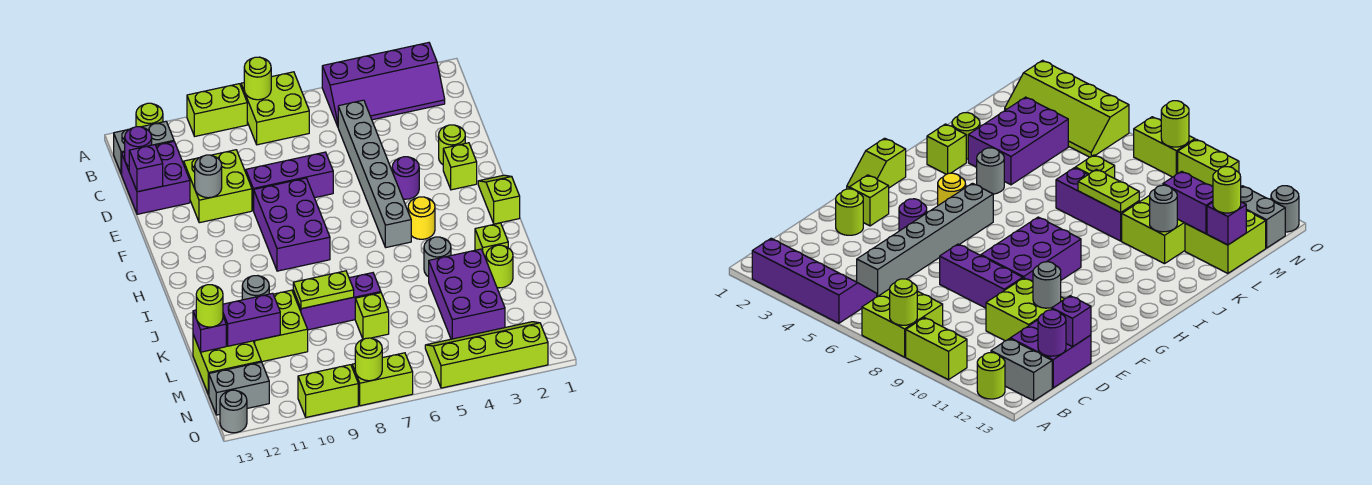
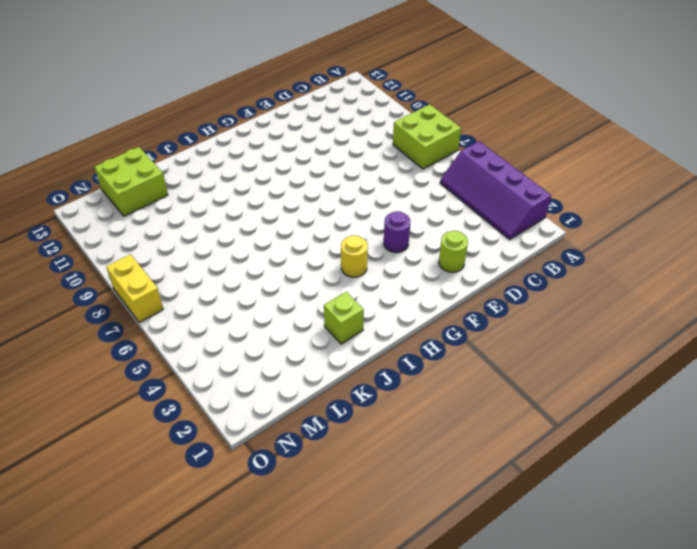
yellow brick O7:O8 level 1 -> lime brick O7:O8 level 1
none -> lime brick A9:A10 level 1
none -> lime round brick A12 level 1
none -> grey brick B12:B13 level 1
none -> grey brick C5:H5 level 1

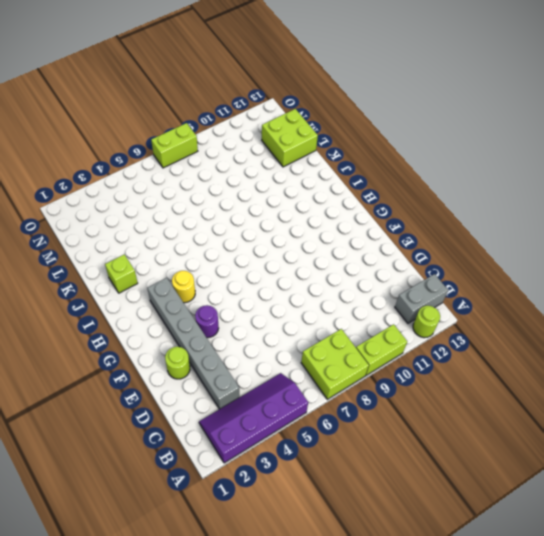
grey brick C3:H3 level 1 -> grey brick C5:H5 level 1
none -> purple brick C12:D13 level 1
none -> lime brick D10:E11 level 1
none -> purple brick E7:E9 level 1
none -> lime brick F2 level 1

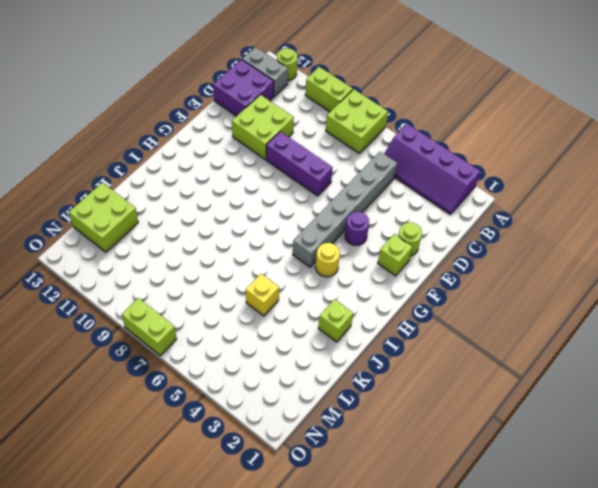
yellow brick K5 level 1 -> none
none -> purple brick F8:H9 level 1
none -> lime slope G1:H1 level 1 top H
none -> grey round brick J4 level 1
none -> lime round brick K2 level 1

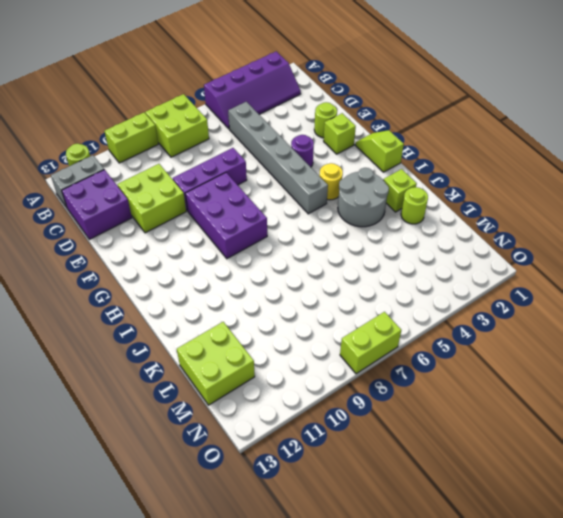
grey round brick I3:J4 level 1 -> grey round brick J4 level 1
none -> purple brick K3:M4 level 1
none -> purple brick K7:K9 level 1
none -> lime brick K10:L11 level 1
none -> lime brick L7 level 1

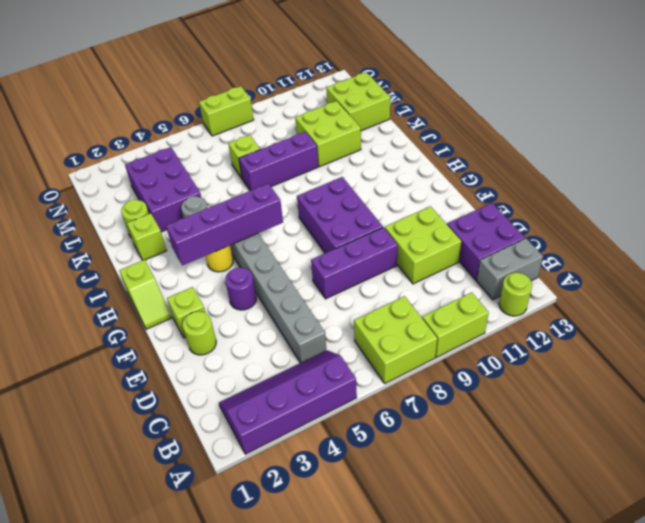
purple brick H3:H6 level 2 -> none
none -> lime slope N2:O5 level 1 top O
none -> grey brick N12:N13 level 1
none -> lime brick O9:O10 level 1
none -> grey round brick O13 level 1

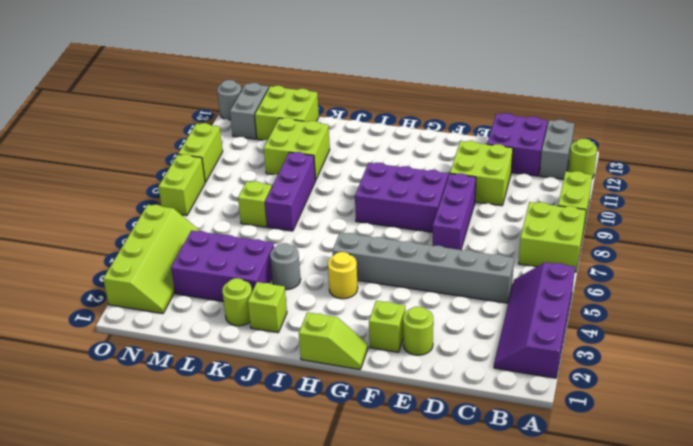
none -> purple round brick F4 level 1
none -> lime round brick A8 level 2
none -> purple round brick C13 level 2
none -> purple brick D13 level 2

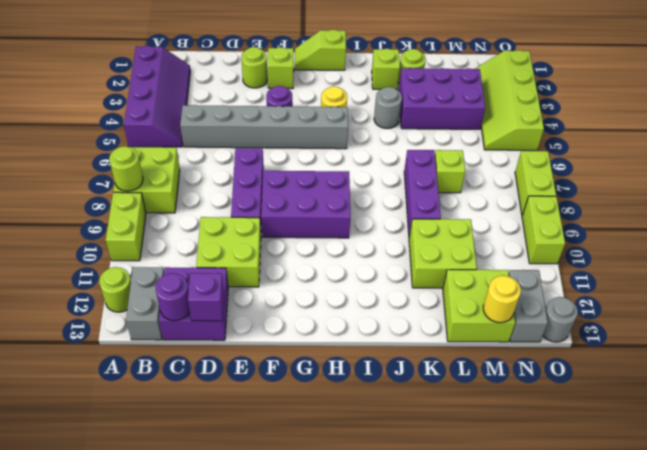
yellow round brick M13 level 2 -> none
none -> grey round brick E11 level 2
none -> lime plate K8:K9 level 2
none -> grey round brick K11 level 2
none -> purple brick L11:L12 level 2

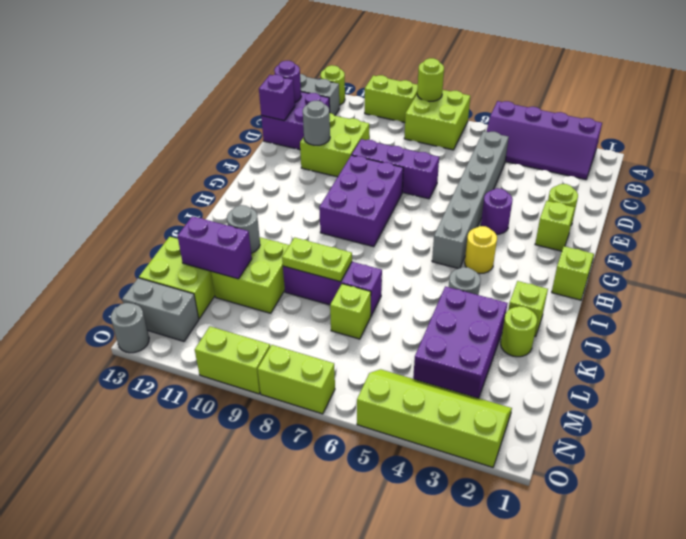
none -> purple brick L13 level 2
none -> lime round brick O8 level 2
none -> lime round brick L13 level 3

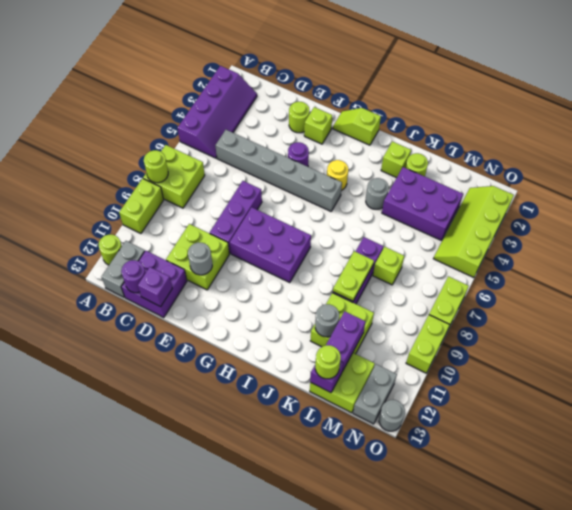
none -> lime round brick O8 level 2

